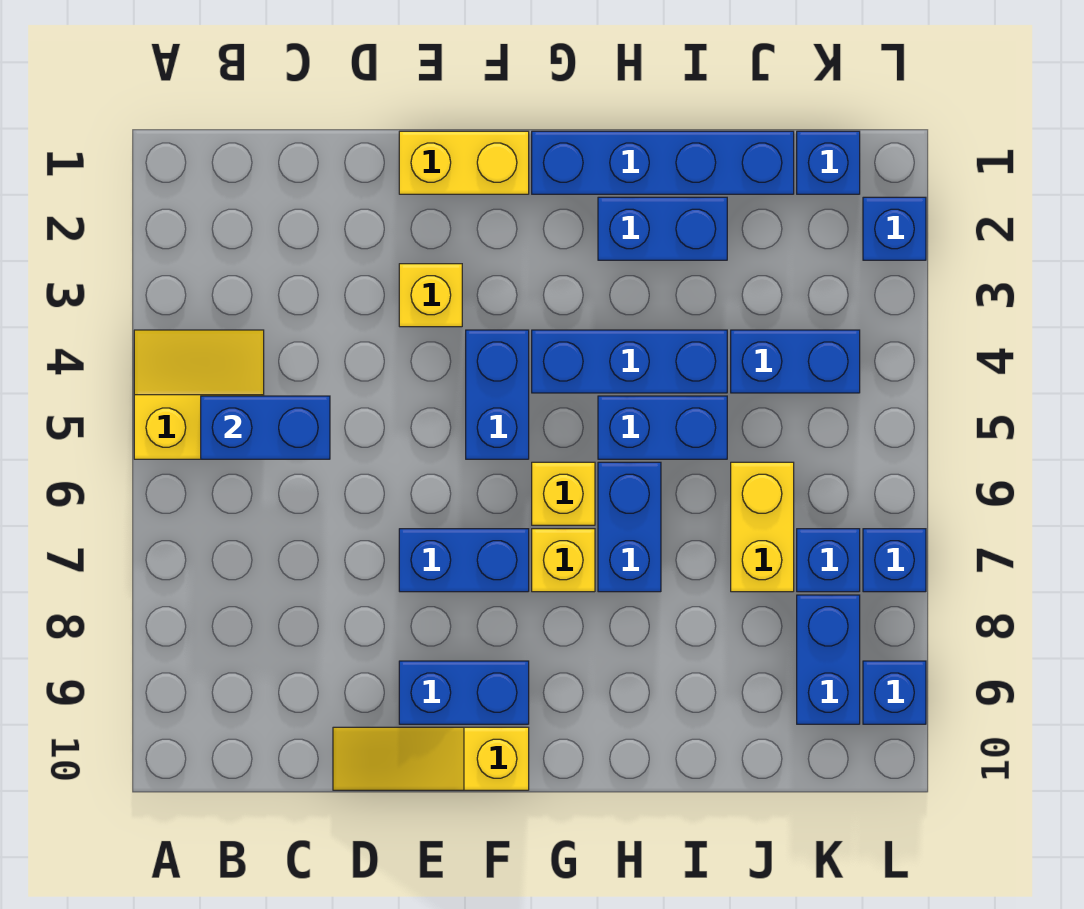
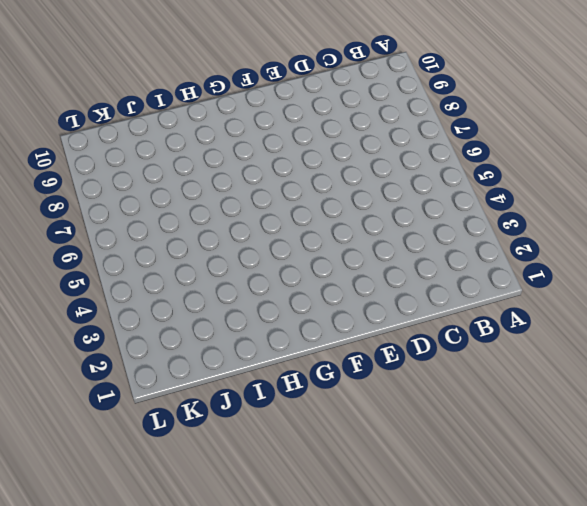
none -> yellow slope A4:B5 level 1 top 5
none -> yellow slope D10:F10 level 1 top F
none -> yellow brick E1:F1 level 1

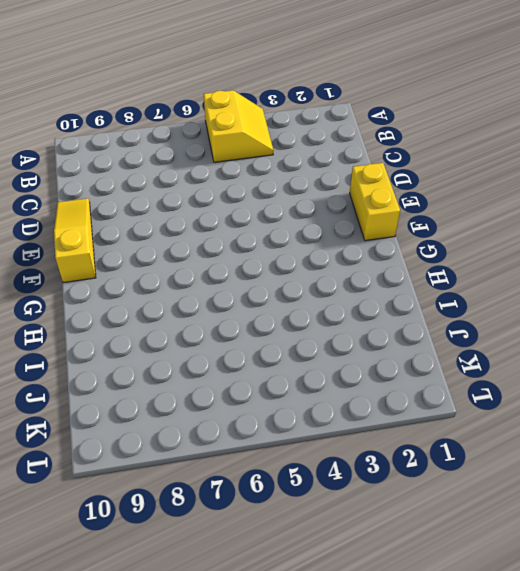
none -> yellow brick E3 level 1
none -> blue brick E7:F7 level 1
none -> blue brick E9:F9 level 1

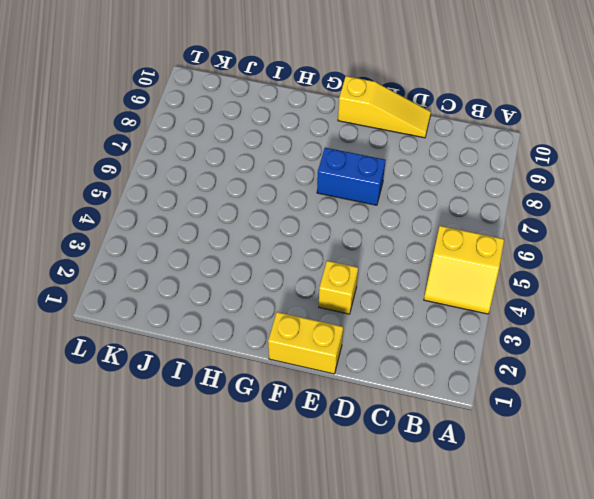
none -> blue brick E9:F9 level 1
none -> blue brick F4:F5 level 1
none -> blue brick G1:J1 level 1

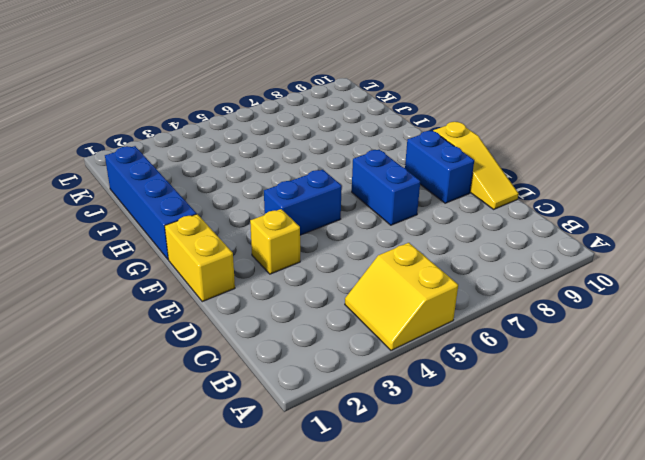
none -> blue brick G4:I4 level 1
none -> yellow brick G6 level 1
none -> yellow brick G7 level 1

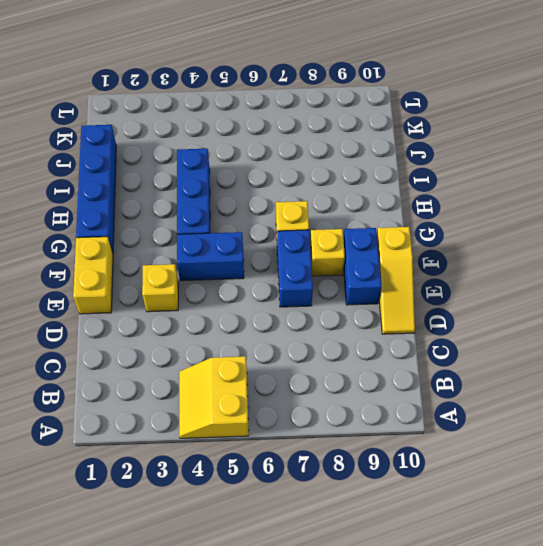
yellow brick F8 level 1 -> yellow brick G6 level 1
none -> blue brick H2:I2 level 1
none -> blue brick H5:I5 level 1
none -> blue brick H6:H7 level 1

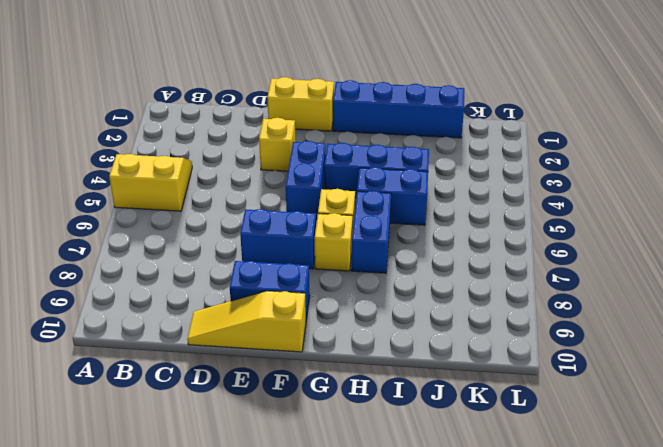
none -> blue brick H2:I2 level 1
none -> blue brick J4:K4 level 1
none -> yellow brick J6:J7 level 1

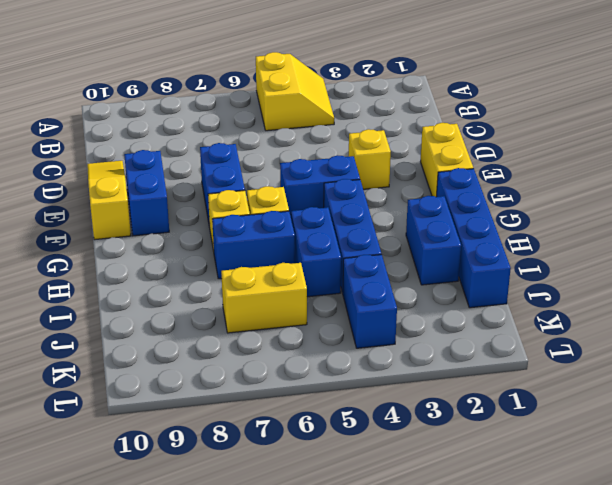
none -> blue brick K1 level 1
none -> blue brick K7 level 1
none -> blue brick K8:K9 level 1

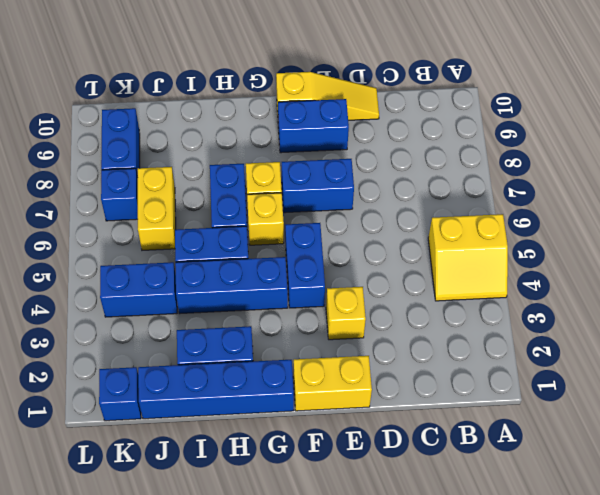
none -> blue brick L2 level 1
none -> blue brick L7 level 1
none -> blue brick L9 level 1

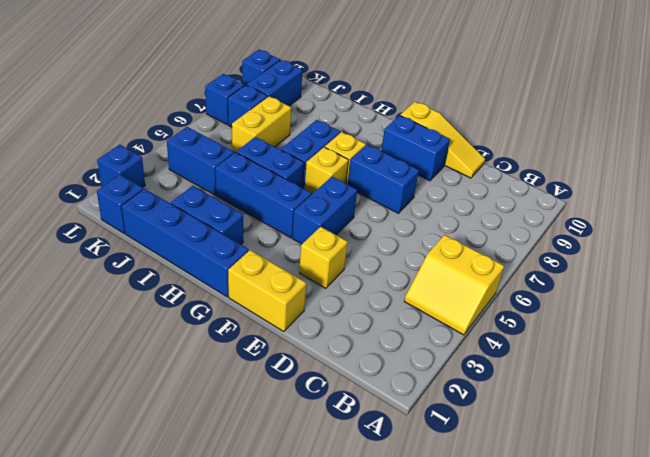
none -> blue brick B5:C5 level 2

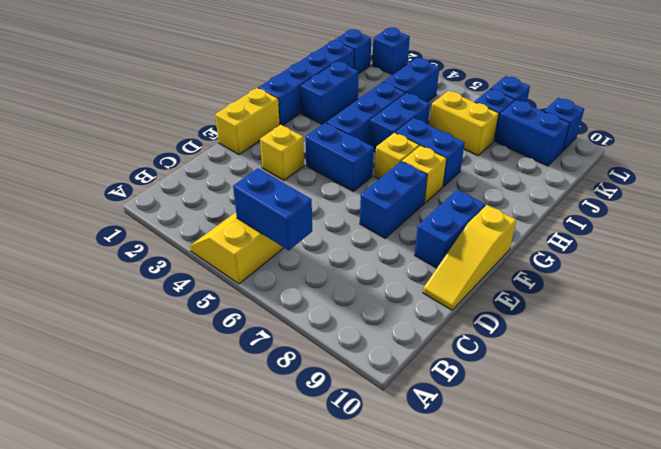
blue brick B5:B6 level 2 -> blue brick B5:C5 level 2

